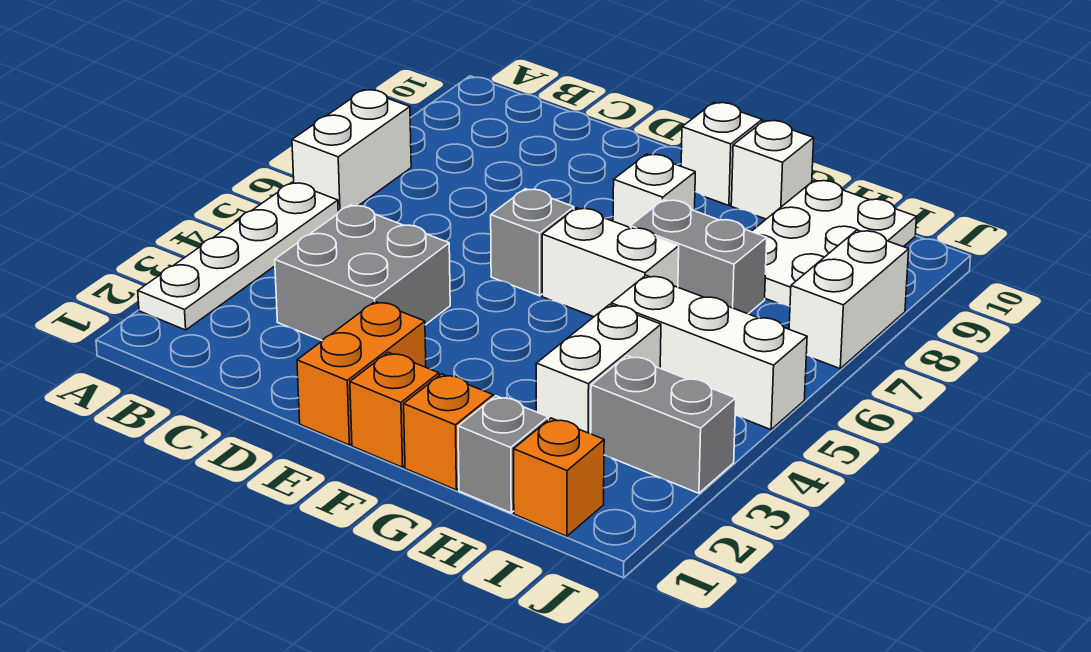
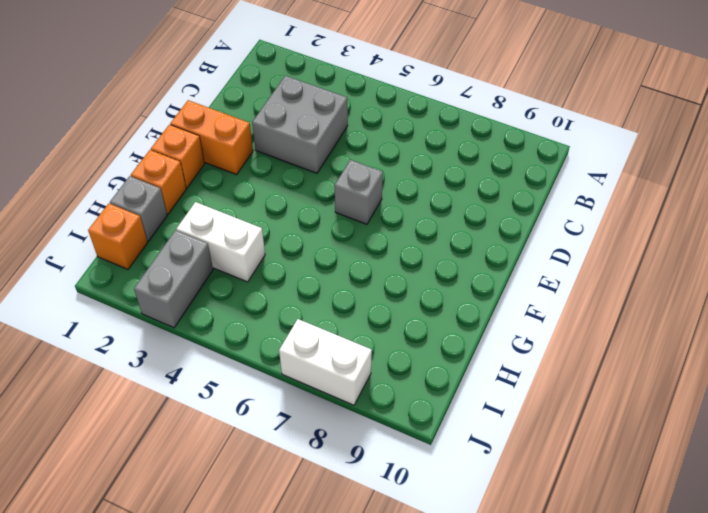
none -> white plate A2:A5 level 1
none -> white brick A6:A7 level 1
none -> white brick F6:G6 level 1

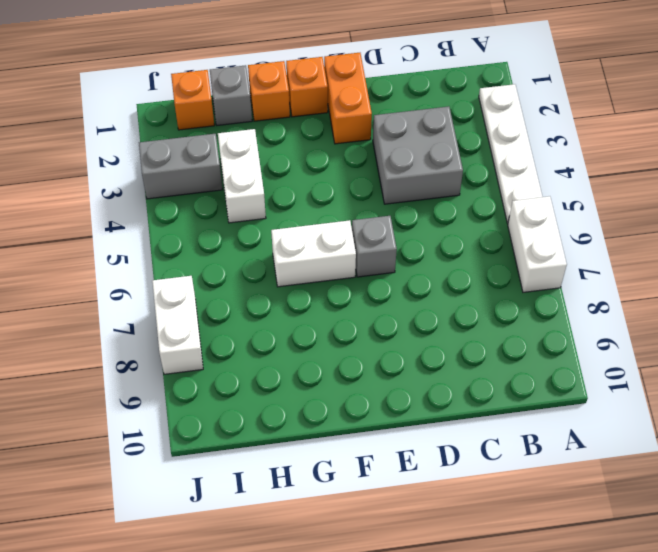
none -> white brick F8 level 1
none -> white brick F10 level 1
none -> grey brick G7:H7 level 1

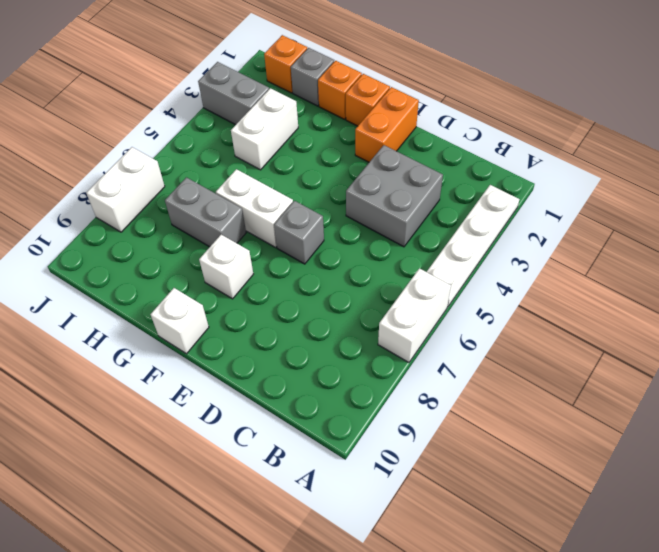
none -> white brick G10 level 1
none -> white brick H5:J5 level 1
none -> white plate H8:I10 level 1

